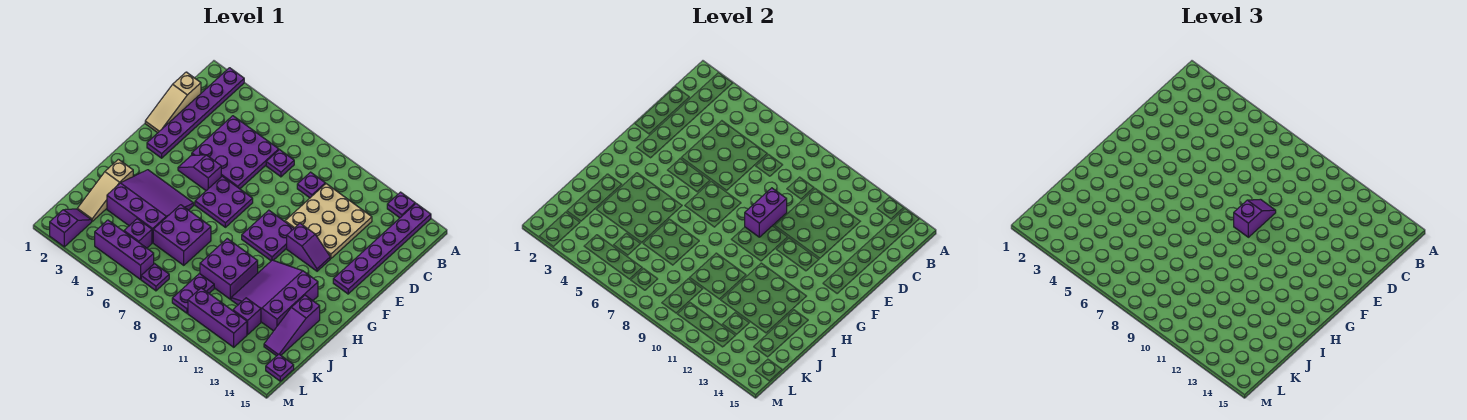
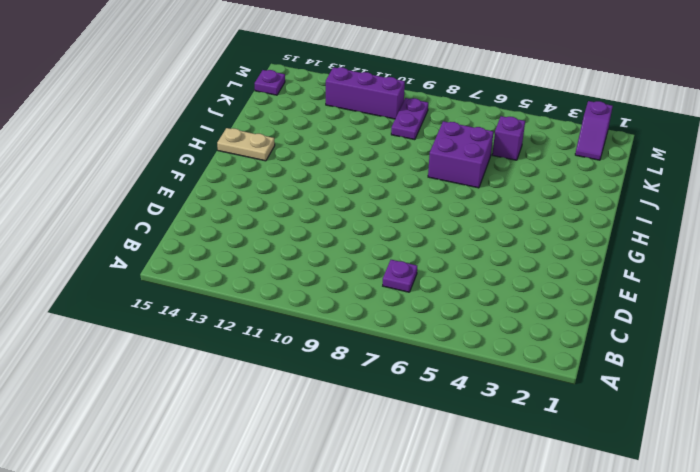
tan plate H14:H15 level 1 -> none
none -> purple plate A2:F2 level 1
none -> purple plate A13 level 1
none -> purple plate A14:F14 level 1

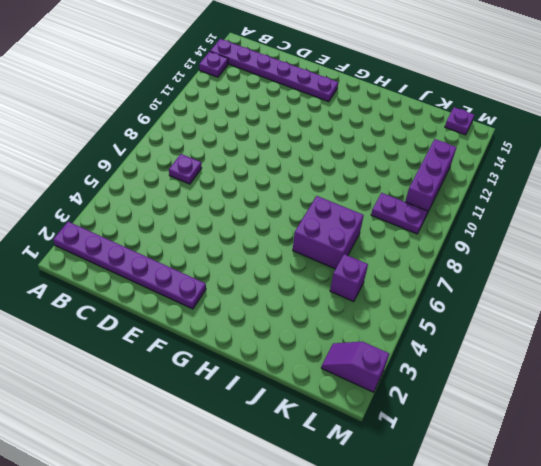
none -> tan slope C1:E1 level 1 top C
none -> purple plate C4:E6 level 1
none -> purple plate C9 level 1

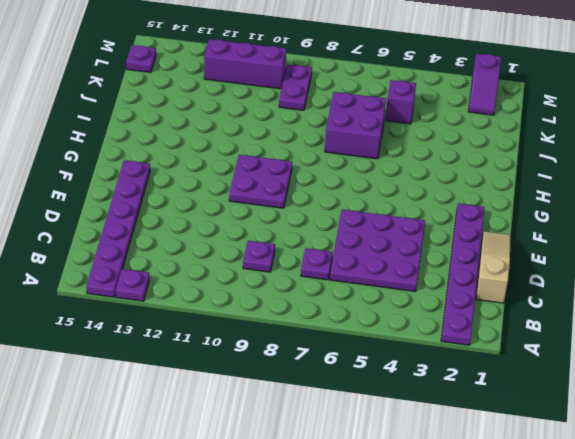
none -> tan plate C10:E12 level 1
none -> purple slope F4:F5 level 1 top 5
none -> purple plate F6:G7 level 1

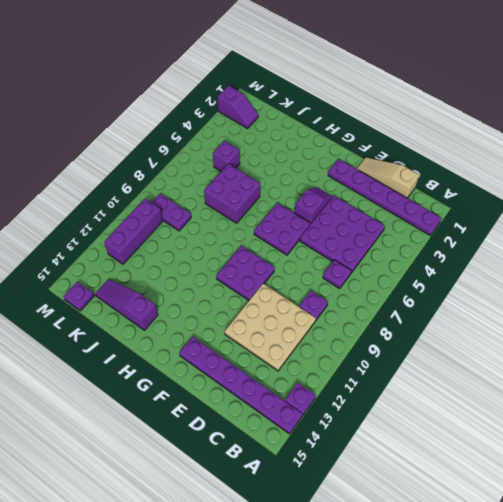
none -> purple slope F11:F12 level 1 top 11
none -> purple slope H3:J5 level 1 top J
none -> purple slope H11:J13 level 1 top 13

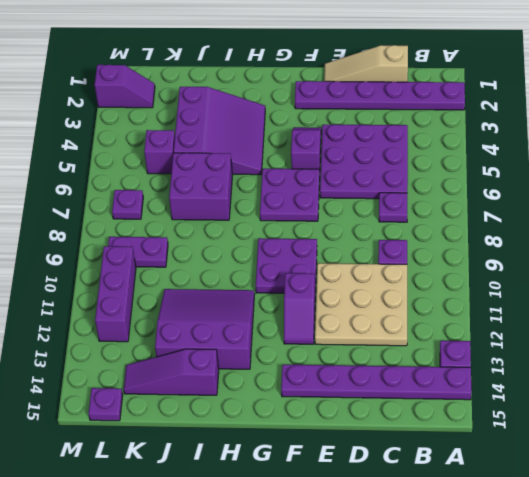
none -> tan slope I2:K2 level 1 top I
none -> purple brick I9:J10 level 1
none -> purple brick K12 level 1

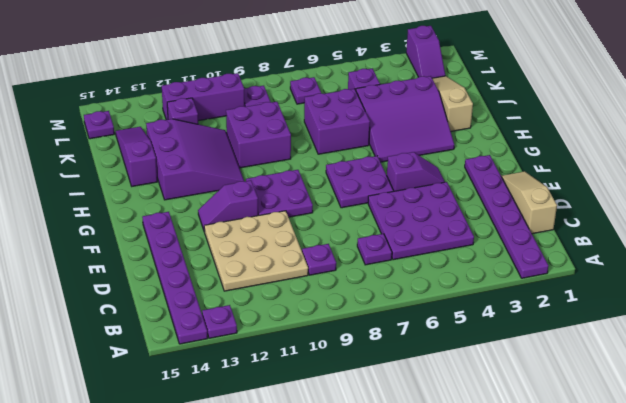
none -> purple brick L4:L6 level 1
none -> purple brick E9:F9 level 2
none -> purple slope E9:F9 level 3 top F

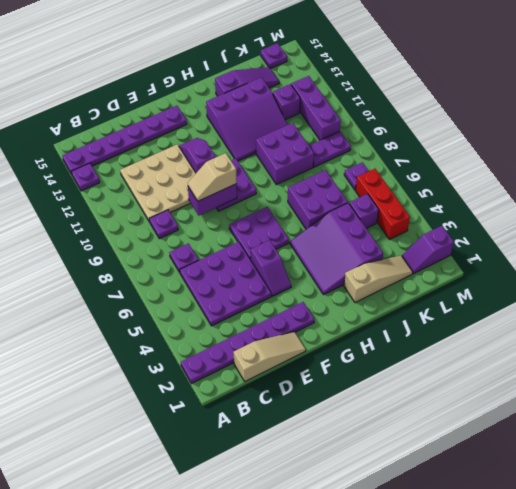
tan slope E9:F9 level 3 top F -> purple slope E9:F9 level 3 top F
red brick L4:L6 level 1 -> purple brick L4:L6 level 1

